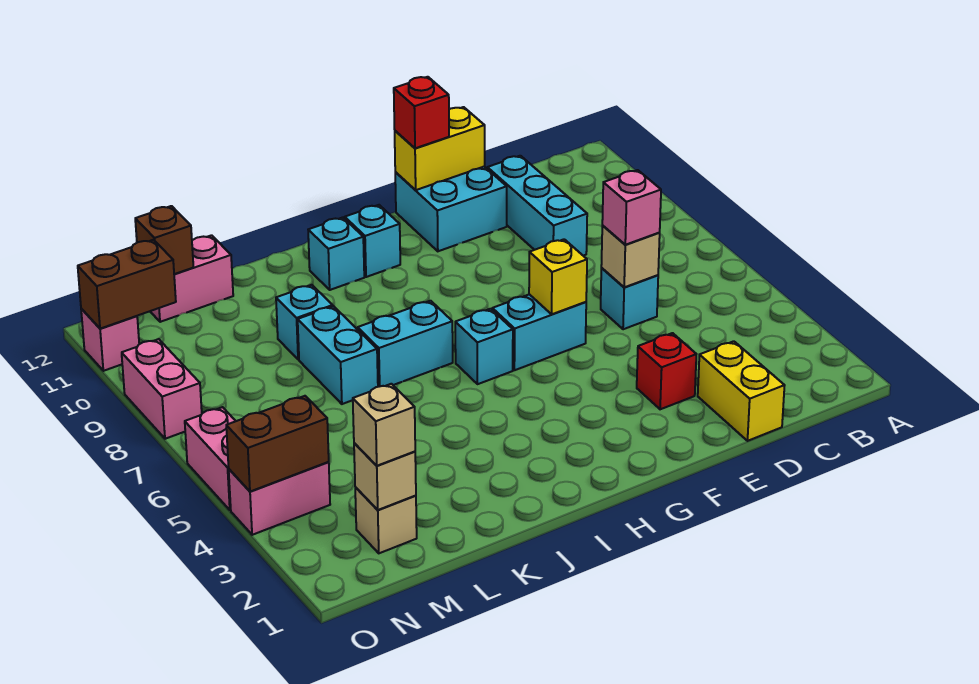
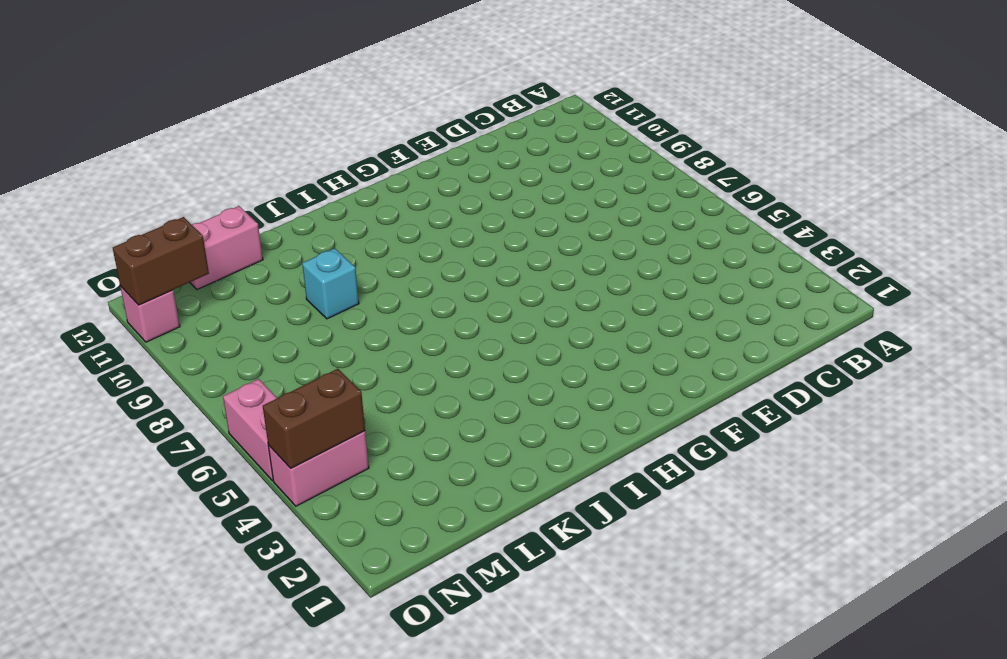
none -> yellow brick D1:D2 level 1
none -> cyan brick D6 level 1
none -> cyan brick D9:D11 level 1

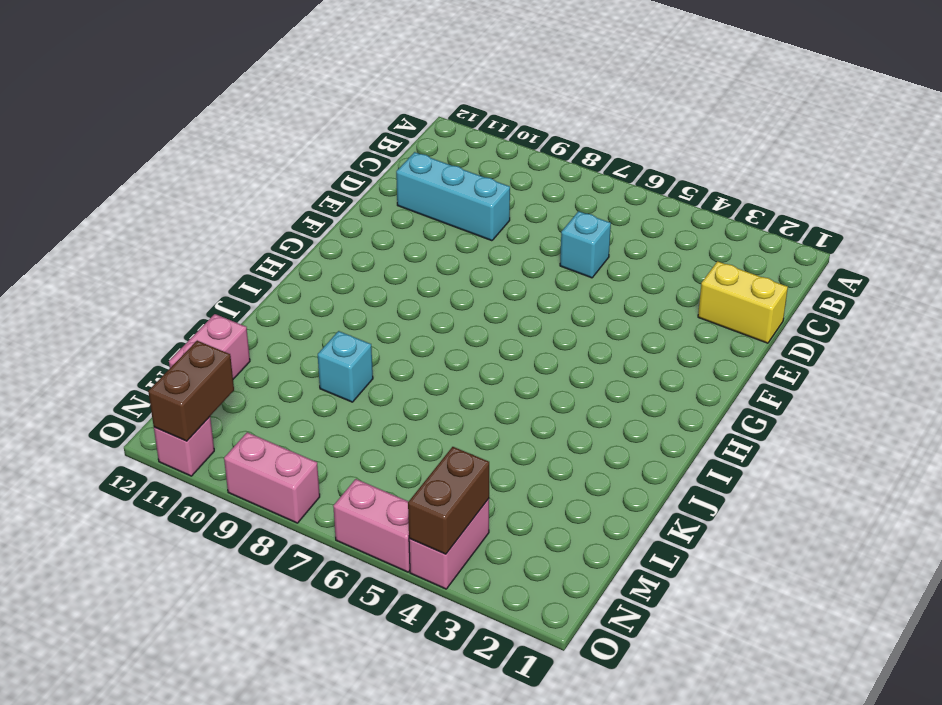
none -> red brick E3 level 1
none -> cyan brick E11:F12 level 1
none -> cyan brick F6:G6 level 1

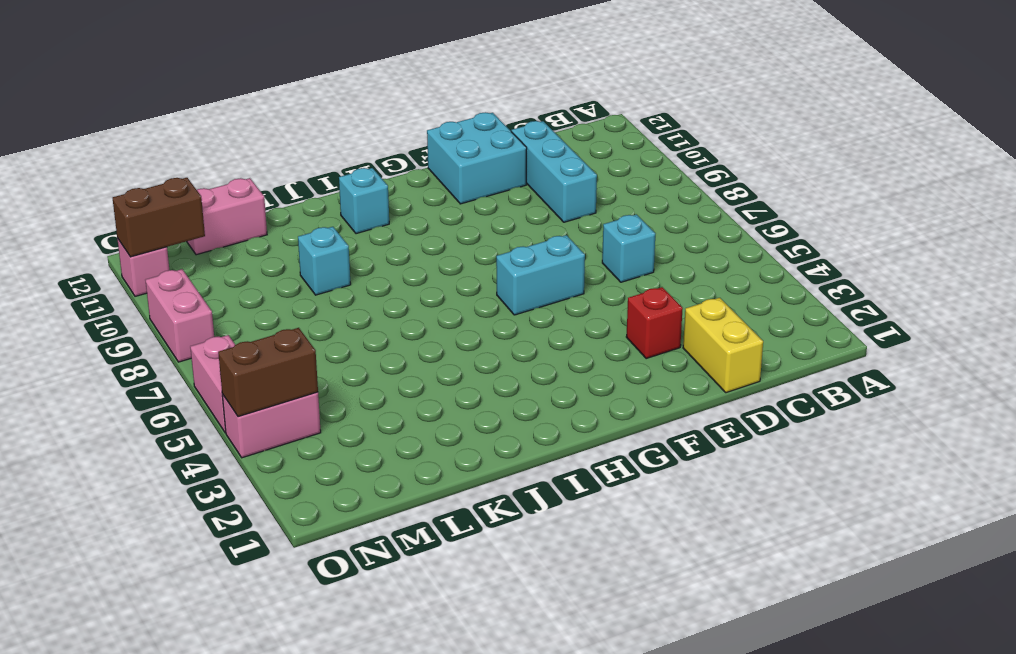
none -> cyan brick H6 level 1
none -> cyan brick H11 level 1
none -> cyan brick I7:J7 level 1

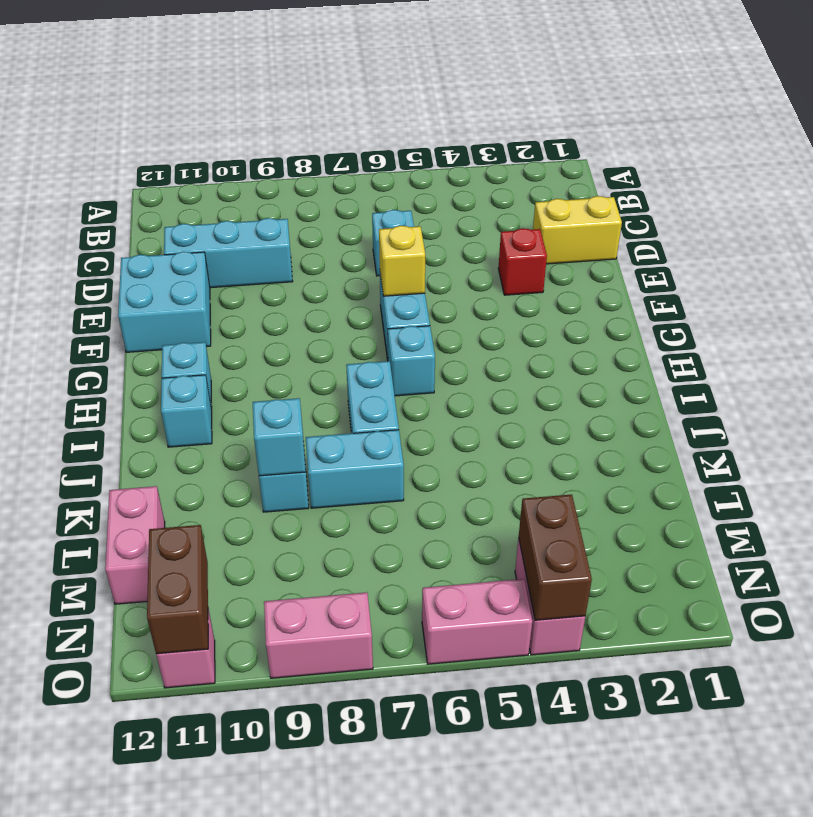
cyan brick K9 level 2 -> none
none -> tan brick M2 level 1
none -> tan brick D6 level 2
none -> yellow brick E12:F12 level 2

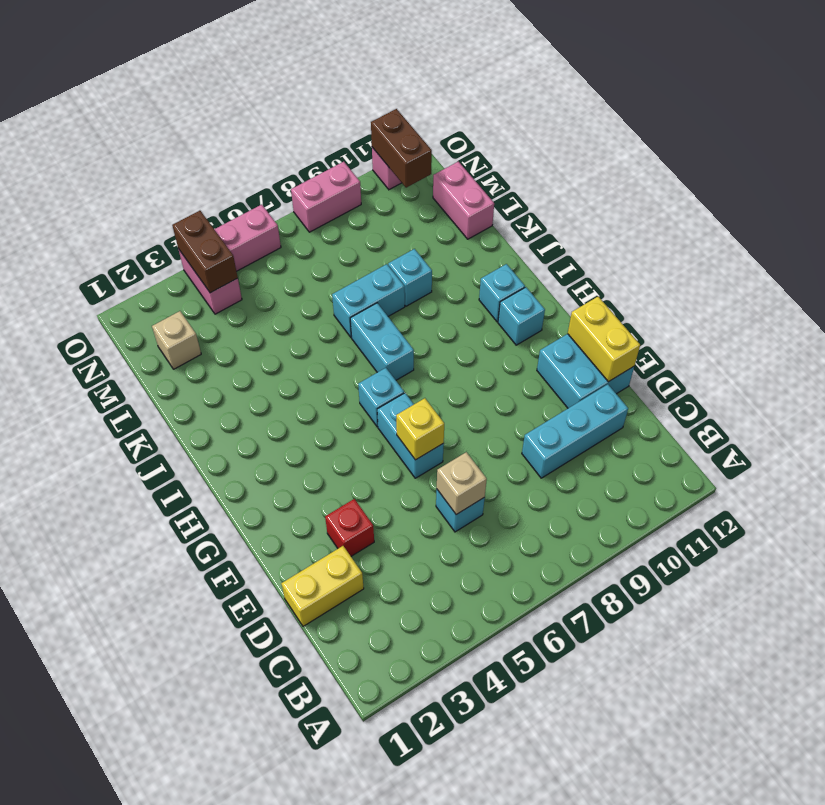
none -> tan brick M2 level 2
none -> brown brick M12 level 2
none -> pink brick D6 level 3

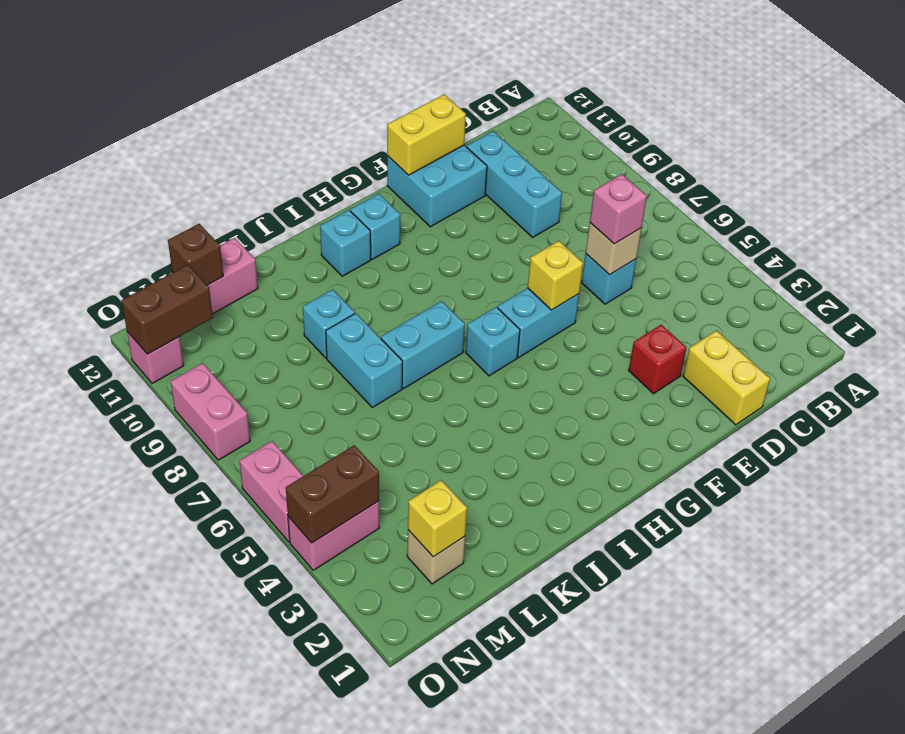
yellow brick M2 level 2 -> tan brick M2 level 2
none -> red brick F12 level 3
none -> tan brick M2 level 3

